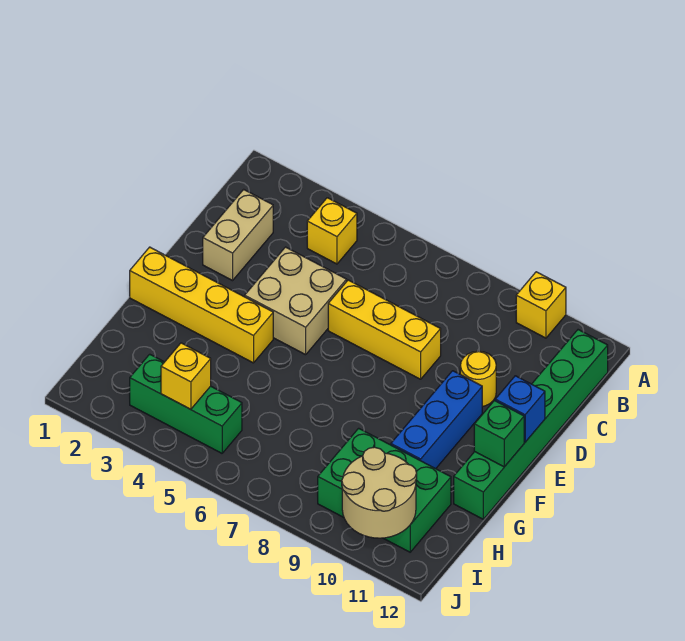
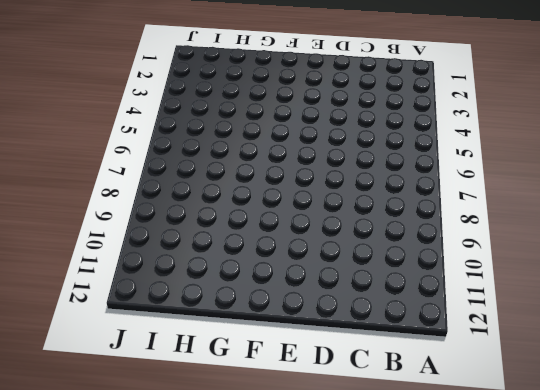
none -> yellow brick A10 level 1
none -> yellow brick B4 level 1
none -> green brick B12:G12 level 1

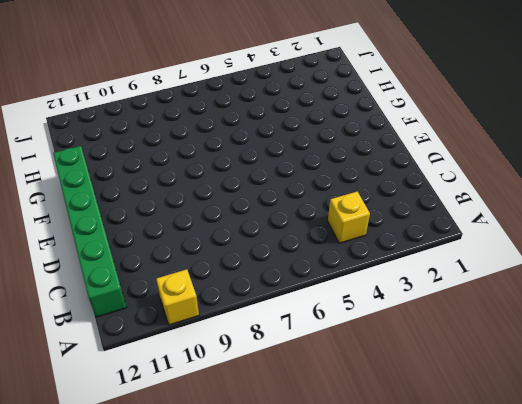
none -> tan brick C2:D2 level 1
none -> tan brick D4:E5 level 1
none -> yellow brick D6:D8 level 1

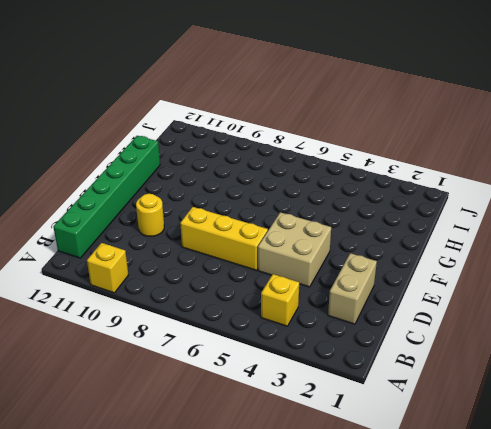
none -> blue brick E10:G10 level 1
none -> yellow brick F1:F4 level 1
none -> green brick H9:I11 level 1

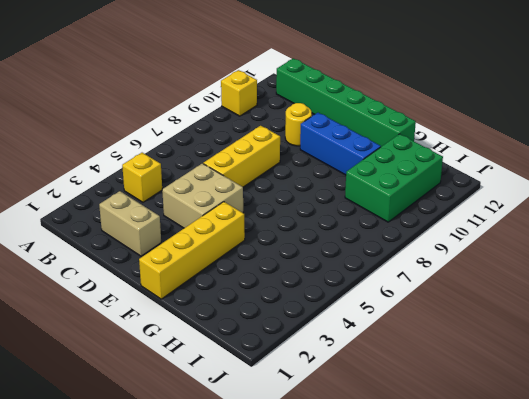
none -> green brick I3:I5 level 1
none -> blue brick E12 level 2
none -> green brick F12 level 2

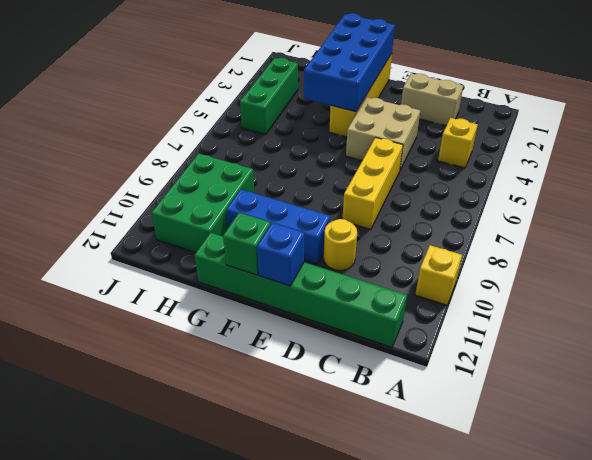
blue brick F1:G4 level 2 -> none
none -> yellow brick I4 level 2
none -> tan round brick I10:J11 level 2

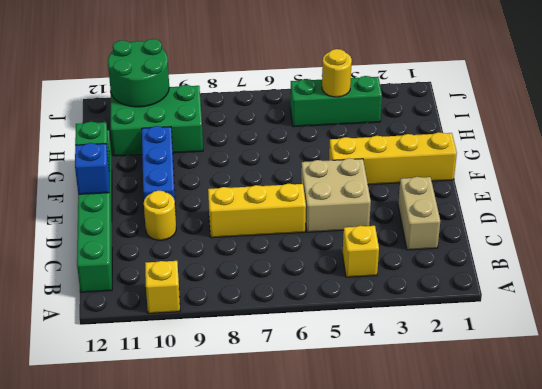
yellow round brick I4 level 2 -> yellow brick I4 level 2
green round brick I10:J11 level 2 -> tan round brick I10:J11 level 2

